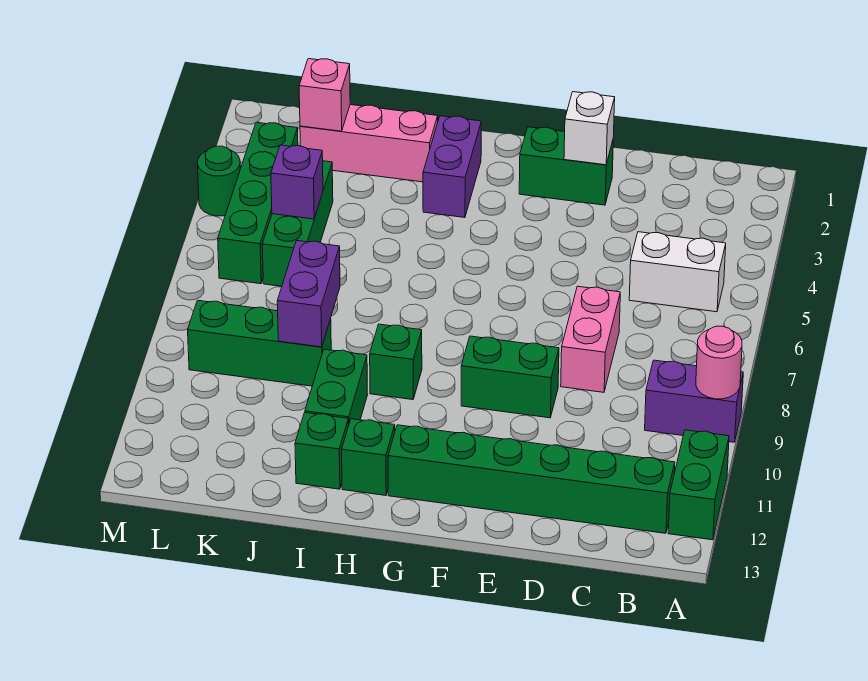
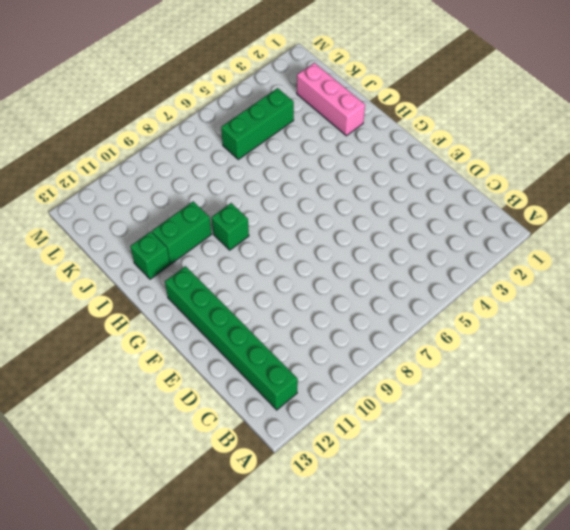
none -> purple brick A9:B9 level 1
none -> green brick A11:A12 level 1
none -> white brick B5:C5 level 1

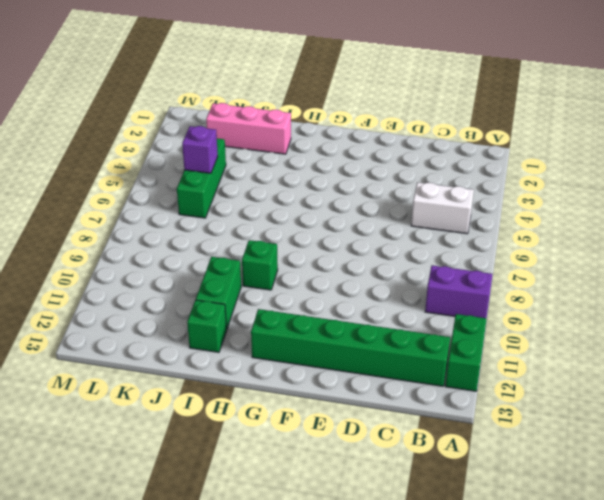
none -> pink brick D7:D8 level 1
none -> green brick E2:F2 level 1
none -> green brick E9:F9 level 1

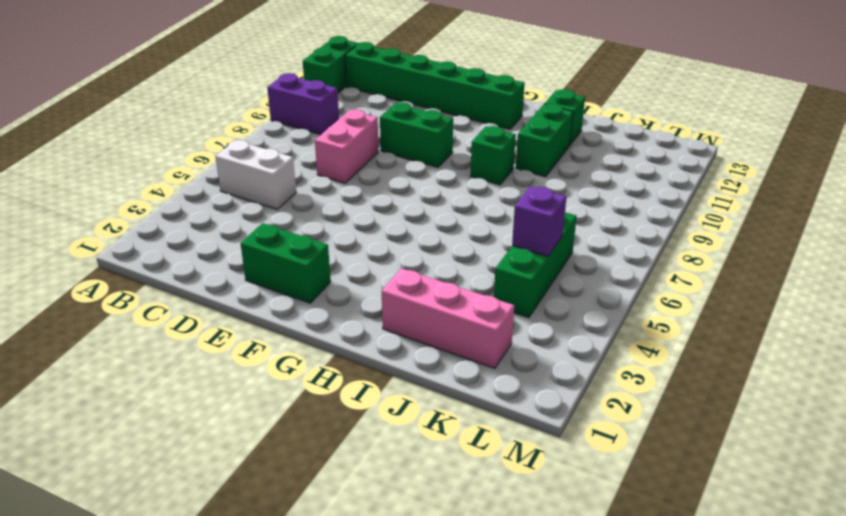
none -> purple brick H2:H3 level 1
none -> green brick H12 level 1
none -> green brick J9:L9 level 1

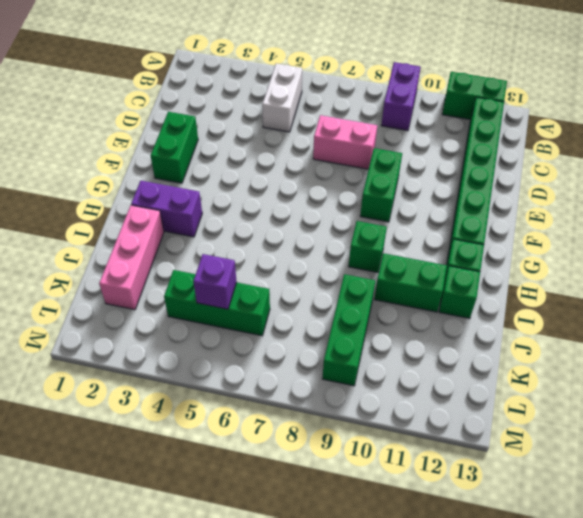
none -> green brick L3:L6 level 1
none -> green round brick M4 level 1
none -> pink round brick A9 level 2

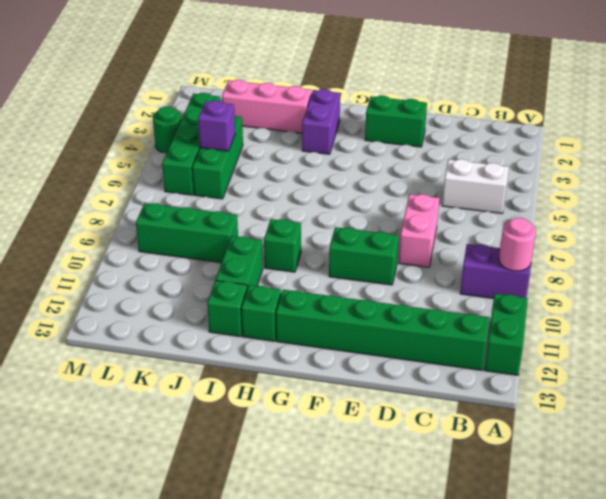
none -> white brick E2 level 2
none -> purple brick J8:J9 level 2
none -> pink brick K2 level 2

